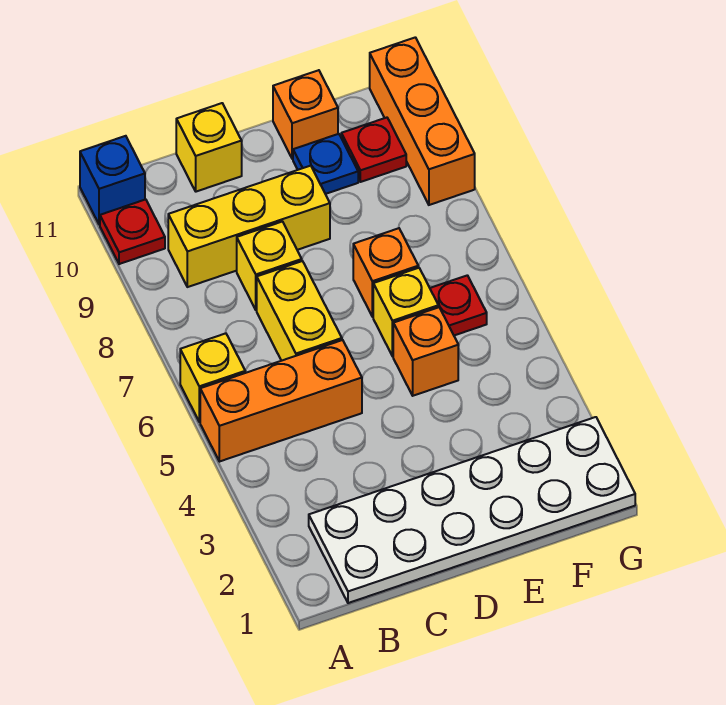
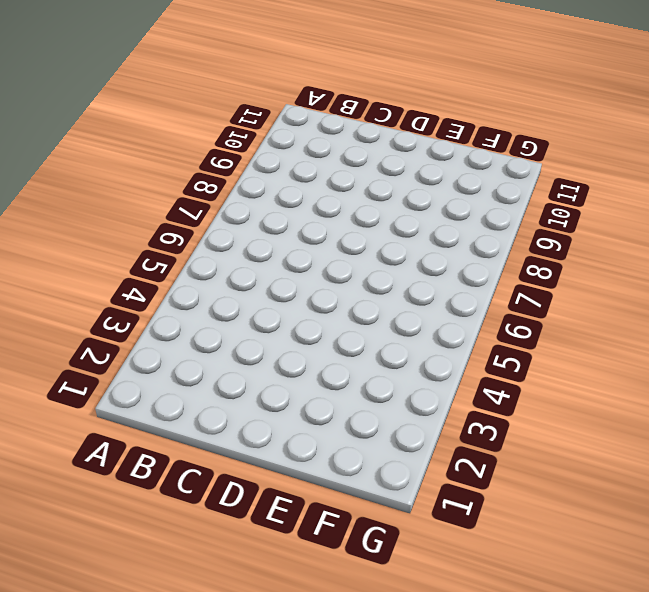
none -> orange brick A5:C5 level 1
none -> yellow brick A6 level 1
none -> red plate A10 level 1

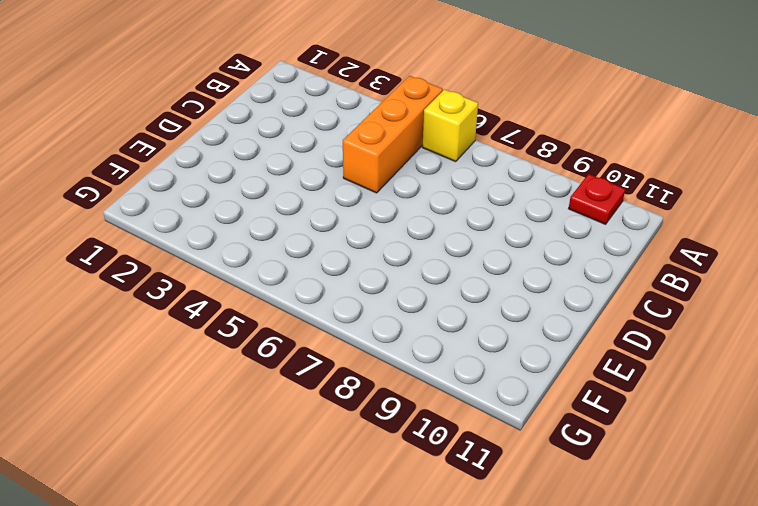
none -> blue brick A11 level 1
none -> white plate B1:G2 level 1
none -> yellow brick B9:D9 level 1

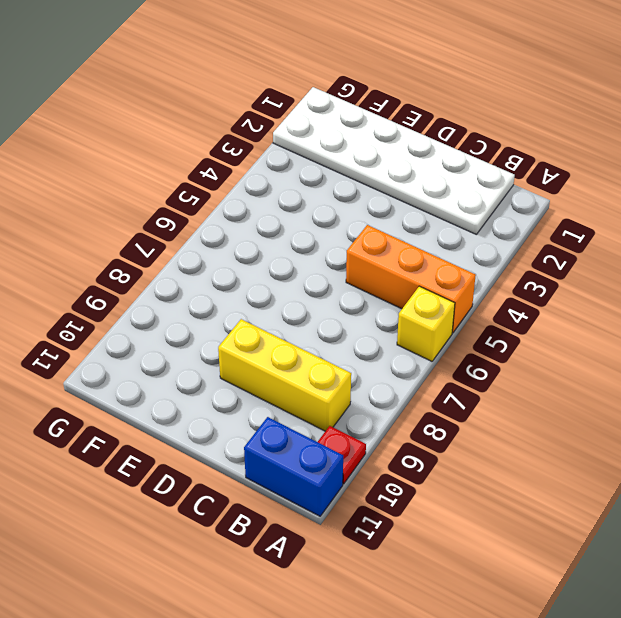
blue brick A11:B11 level 1 -> blue brick A11 level 1
none -> yellow brick C6:C7 level 1
none -> yellow brick C8 level 1
none -> yellow brick C11 level 1

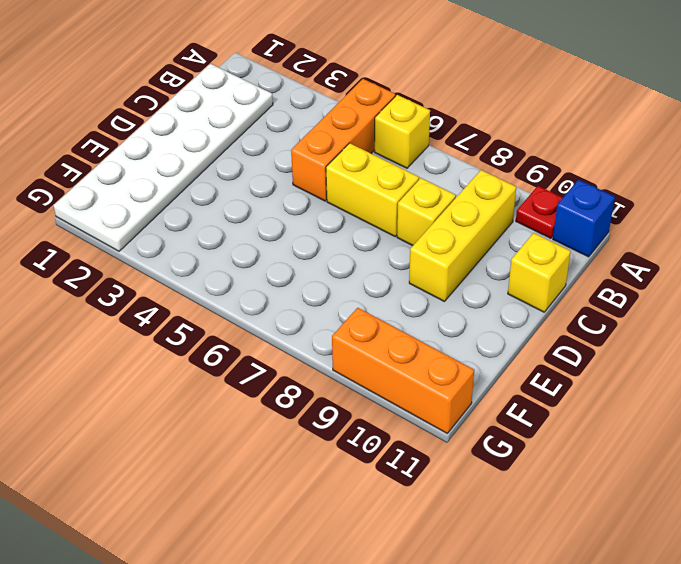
none -> orange brick E5 level 1
none -> yellow brick E6 level 1
none -> orange brick E7 level 1

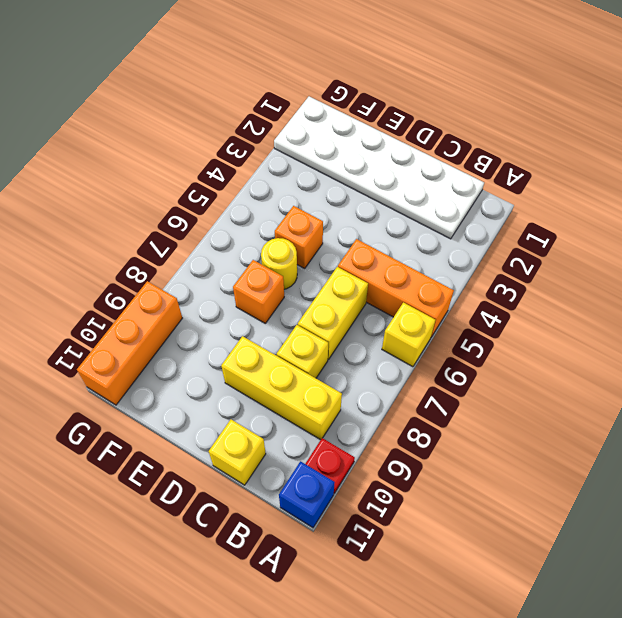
yellow round brick E6 level 1 -> yellow brick E6 level 1
none -> blue plate E10 level 1
none -> orange brick E11 level 1
none -> red plate F6 level 1

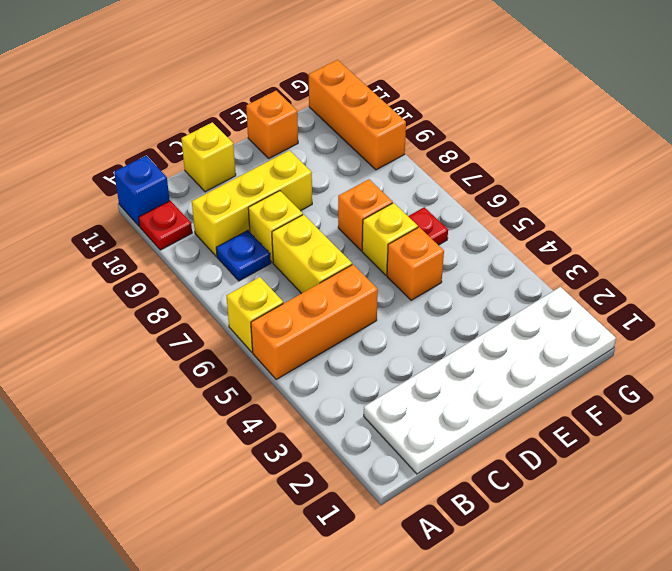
blue plate B8 level 1 -> blue plate E10 level 1
none -> red plate F10 level 1

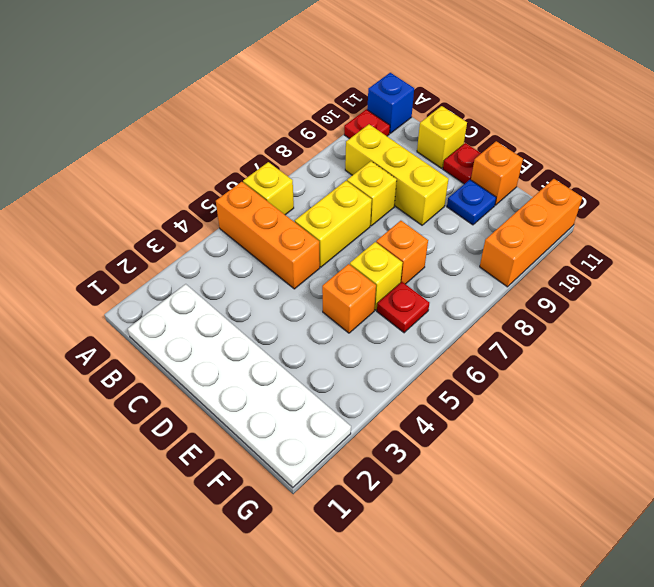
red plate D11 level 1 -> red plate F10 level 1

